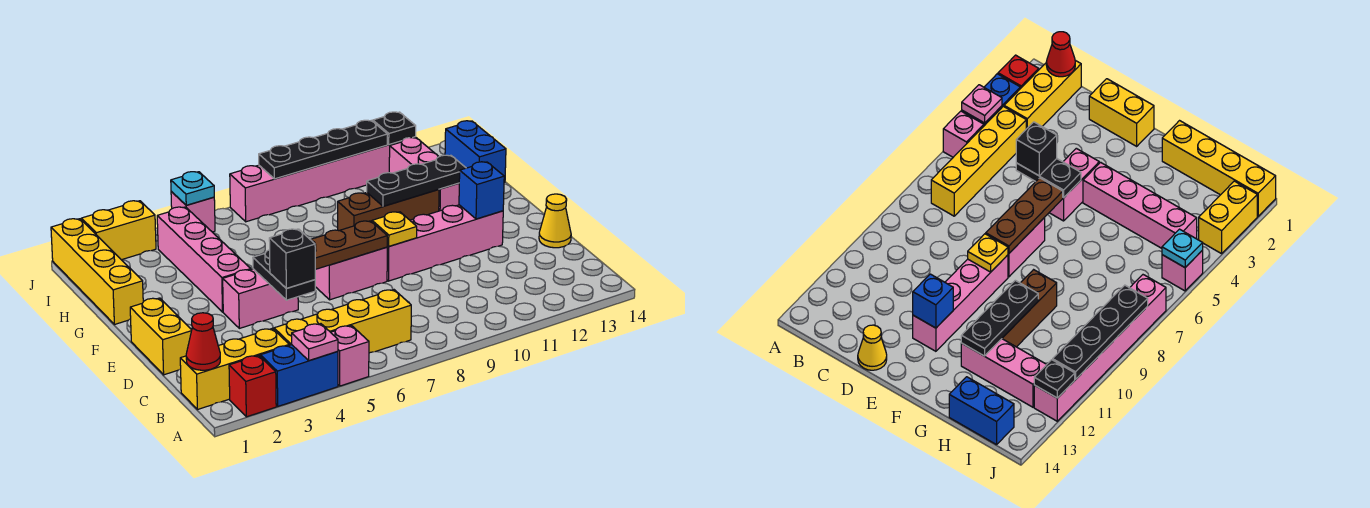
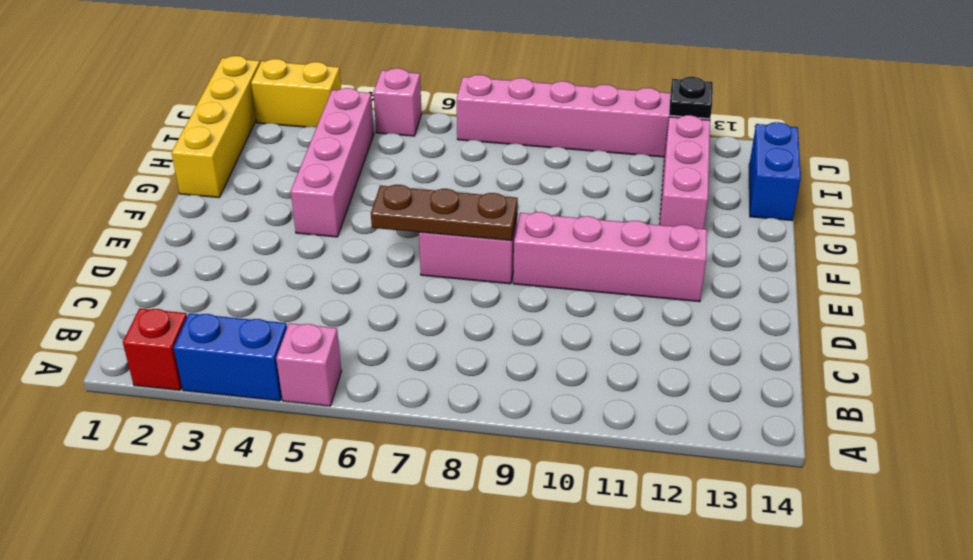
none -> yellow brick B1:B3 level 1
none -> yellow brick B4:B7 level 1
none -> yellow brick D1:E1 level 1

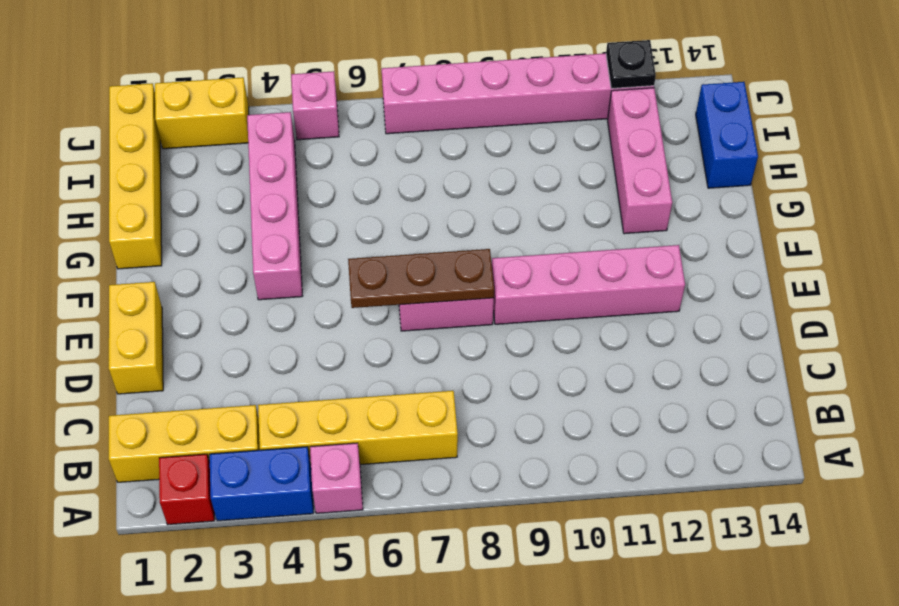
none -> yellow cone D14 level 1
none -> pink brick E4:E5 level 1
none -> brown brick G9:G11 level 1

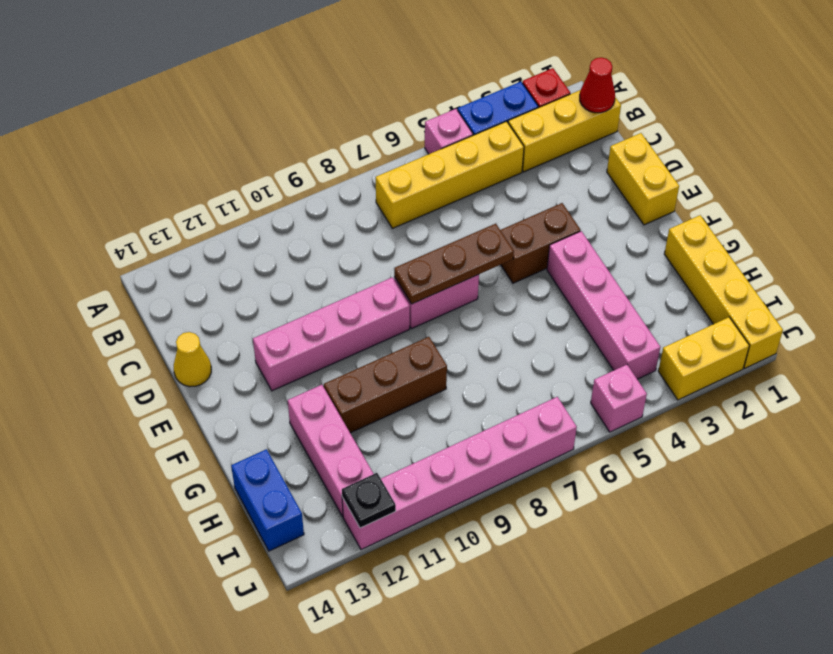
brown brick E4:E5 level 1 -> pink brick E4:E5 level 1
none -> pink plate A4 level 2
none -> black plate D5:E5 level 2
none -> yellow plate E9 level 2

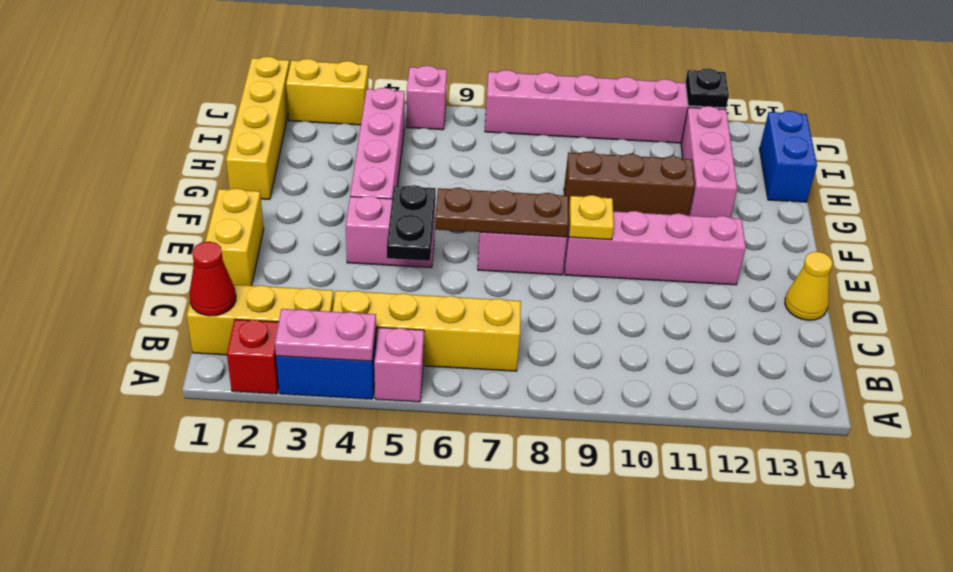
pink plate A3:A4 level 2 -> pink plate A4 level 2
none -> blue brick E12 level 2
none -> black plate G10:G12 level 2
none -> cyan plate J5 level 2

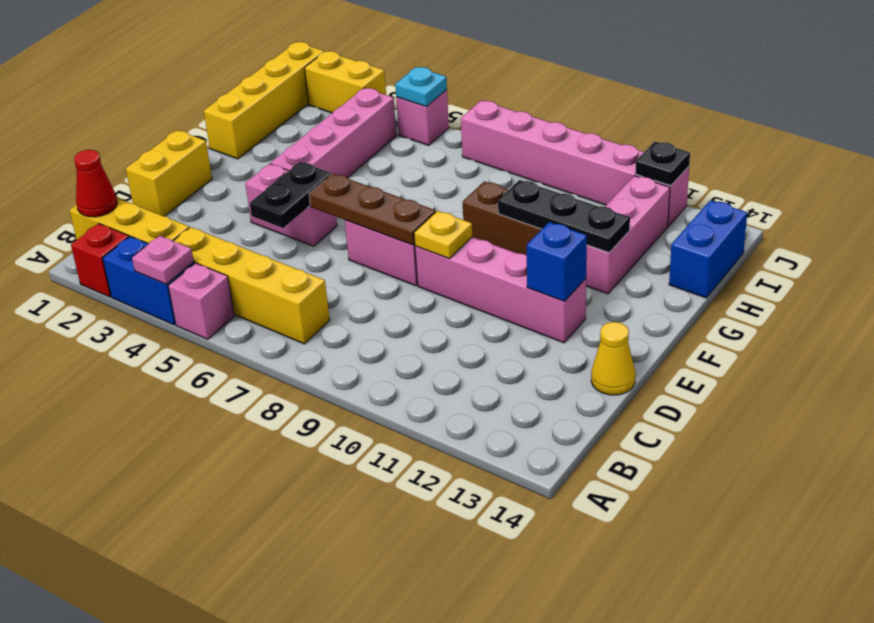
none -> black plate J8:J11 level 2
none -> black brick D5 level 3

